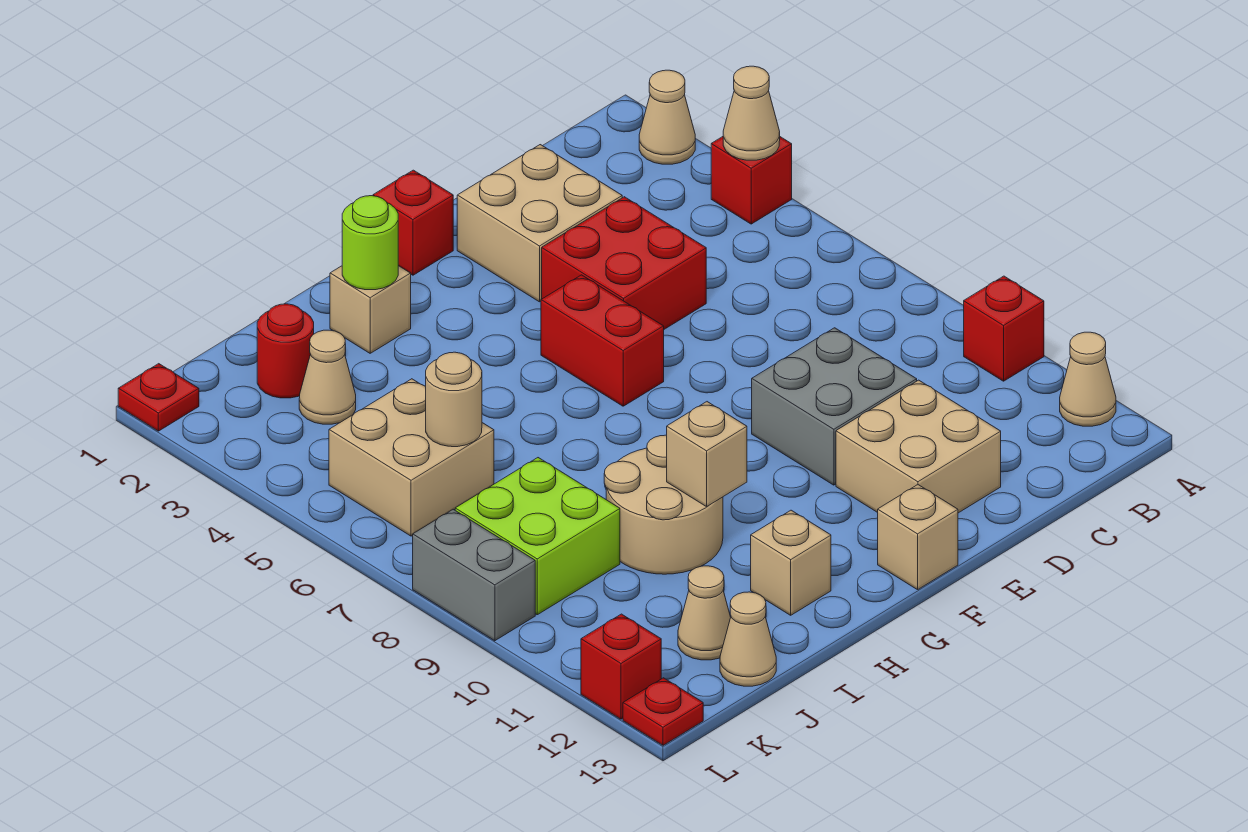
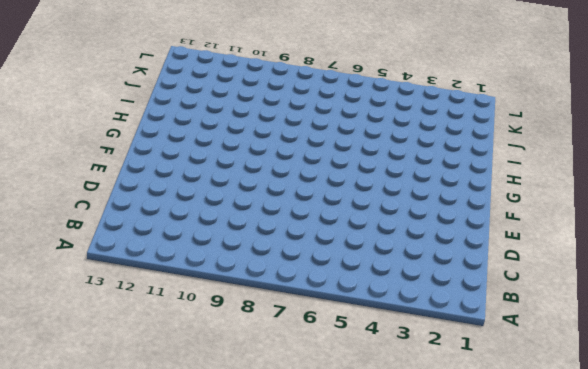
none -> tan cone A2 level 1
none -> red brick A4 level 1
none -> red brick A10 level 1

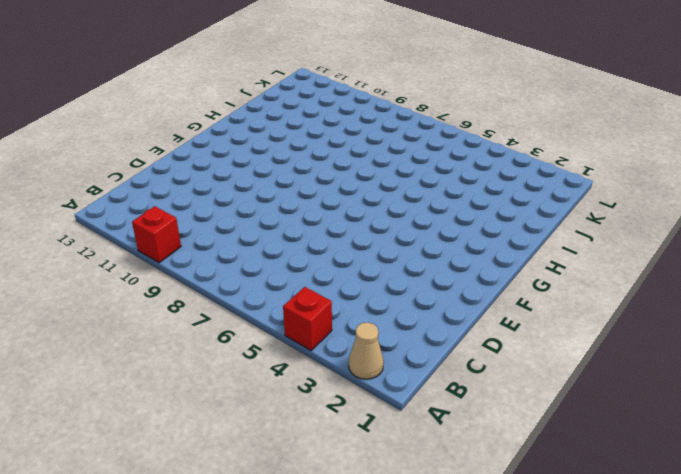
none -> tan cone A12 level 1
none -> tan brick D2:E3 level 1
none -> red brick D4:E5 level 1

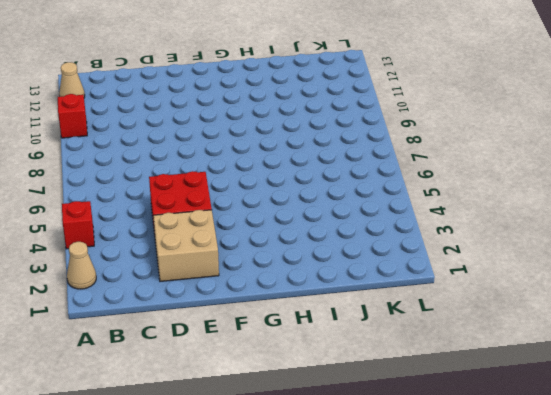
none -> grey brick D9:E10 level 1
none -> tan brick D11:E12 level 1
none -> red brick F1 level 1

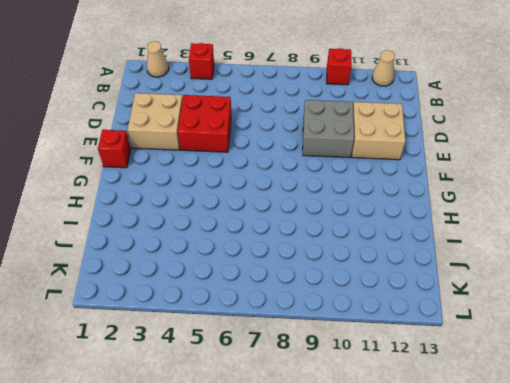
none -> red brick F5:F6 level 1
none -> tan brick F13 level 1
none -> tan brick H2 level 1

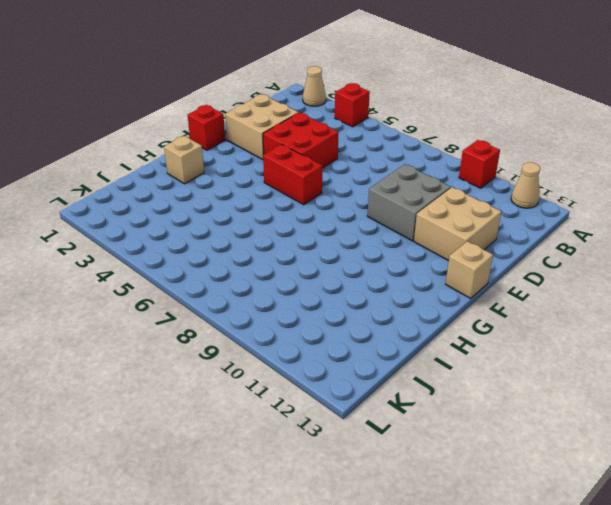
none -> tan round brick H9:I10 level 1
none -> tan brick H12 level 1
none -> red round brick J2 level 1

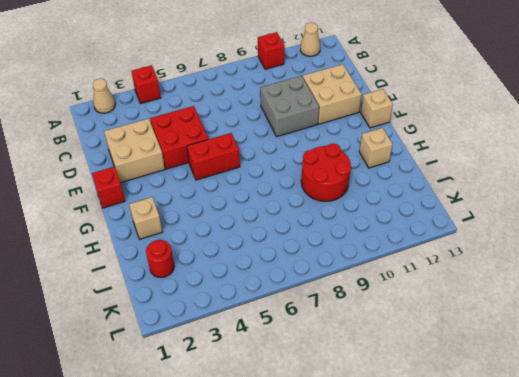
red round brick H9:I10 level 1 -> tan round brick H9:I10 level 1
none -> tan cone J3 level 1
none -> tan brick J5:K6 level 1
none -> lime brick J8:K9 level 1

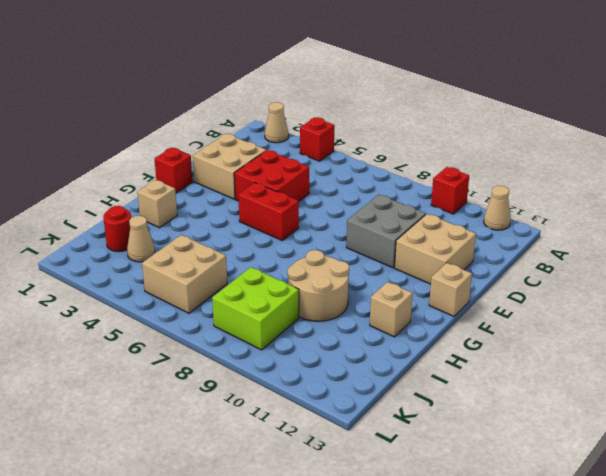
none -> tan cone J12 level 1
none -> tan cone J13 level 1
none -> red plate L1 level 1

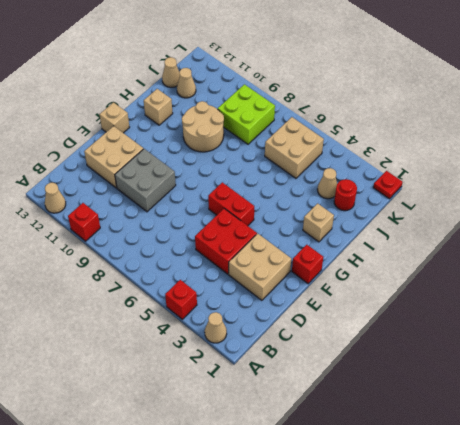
none -> grey brick L8:L9 level 1
none -> red brick L12 level 1
none -> red plate L13 level 1

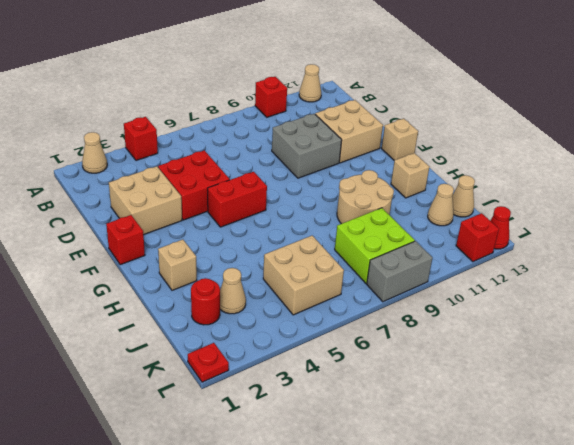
red cone L13 level 1 -> red plate L13 level 1
none -> tan cone A4 level 2
none -> lime round brick H2 level 2
none -> tan brick H10 level 2

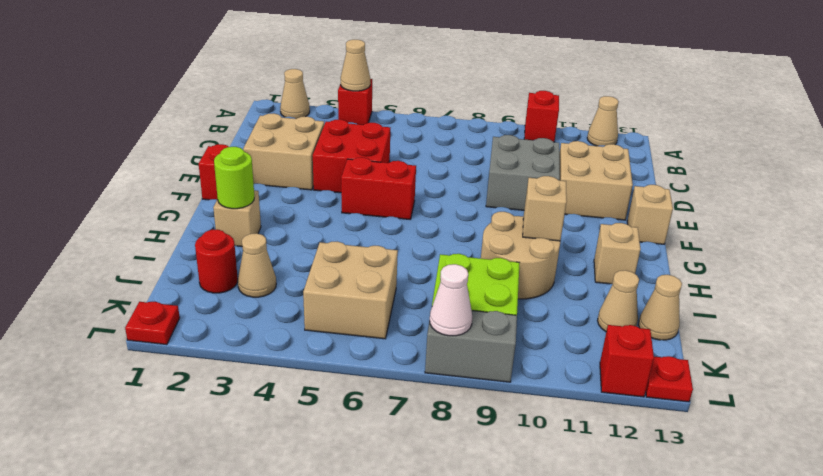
white cone L8 level 2 -> none
none -> tan round brick J6 level 2

